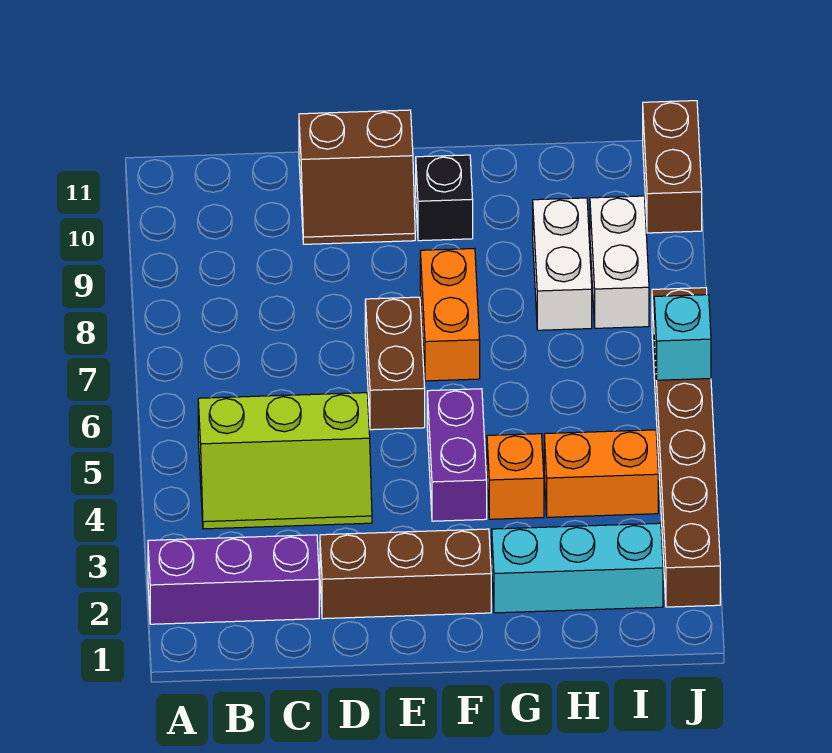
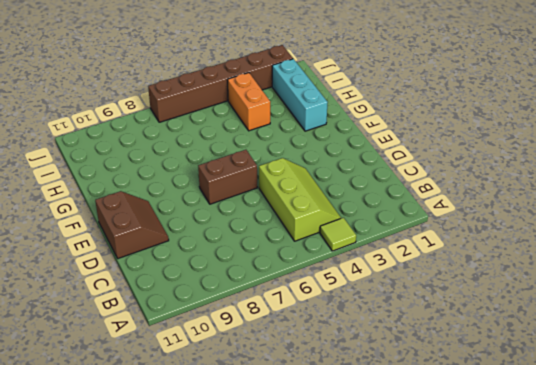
lime tile A4 level 1 -> none
none -> purple brick A2:C2 level 1
none -> brown brick D2:F2 level 1
none -> purple brick F4:F5 level 1

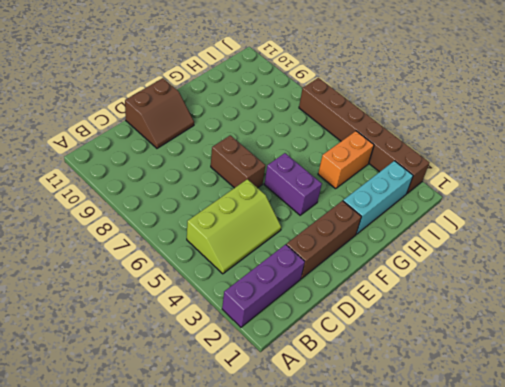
none -> orange brick F7:F8 level 1
none -> black brick F10 level 1
none -> orange brick G4 level 1

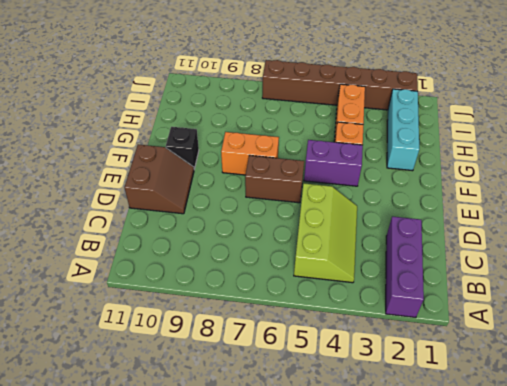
none -> brown brick D2:F2 level 1
none -> white brick H8:H9 level 1
none -> white brick I8:I9 level 1

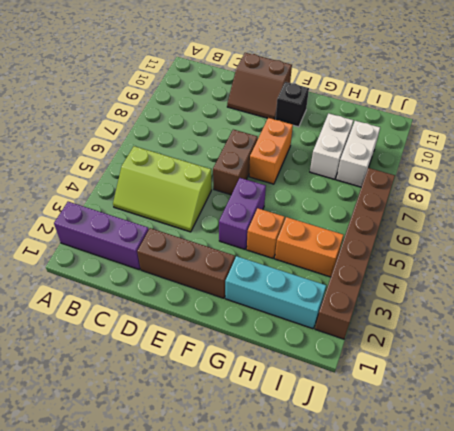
none -> brown brick J10:J11 level 1
none -> cyan brick J6 level 2

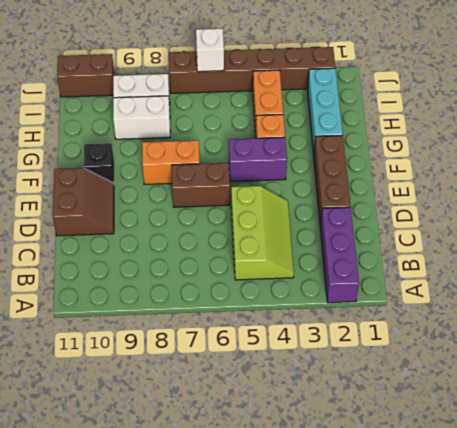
white brick J6 level 2 -> cyan brick J6 level 2

